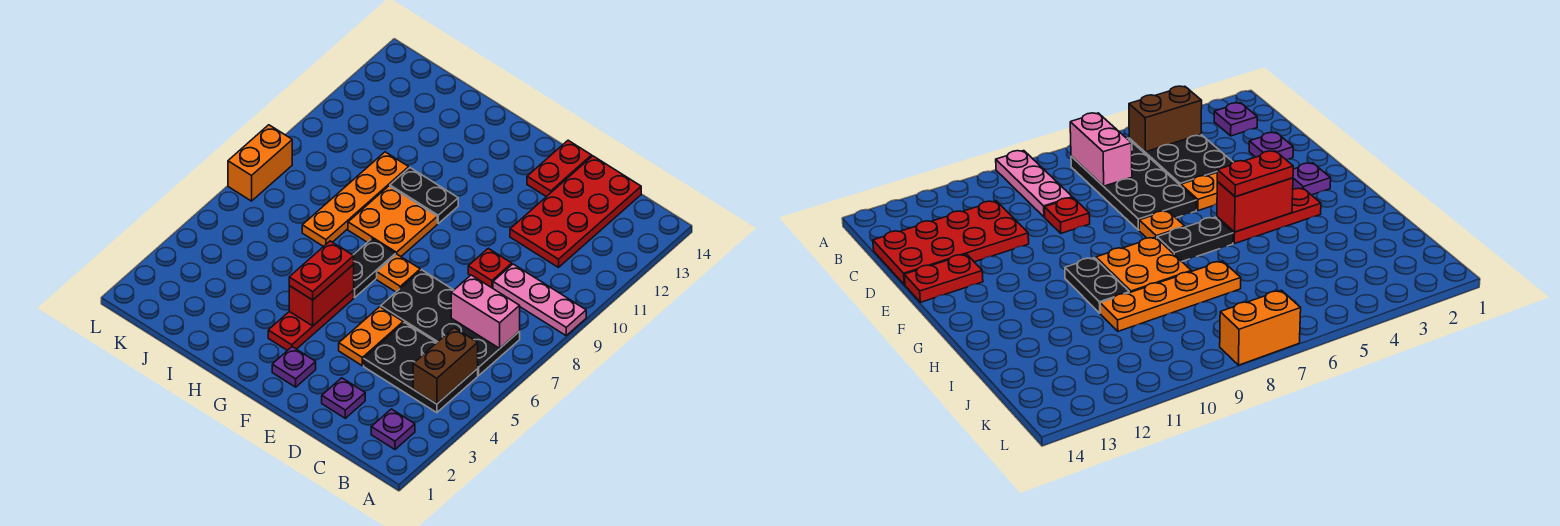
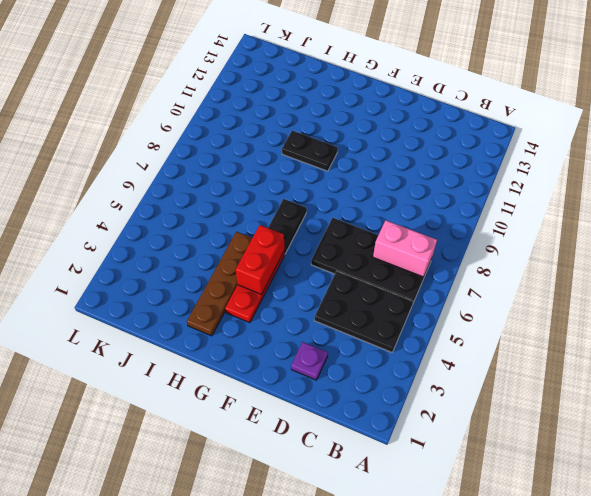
brown plate H2:H5 level 1 -> none
none -> pink plate A9:C9 level 1
none -> purple plate B2 level 1
none -> red plate C11:D14 level 1

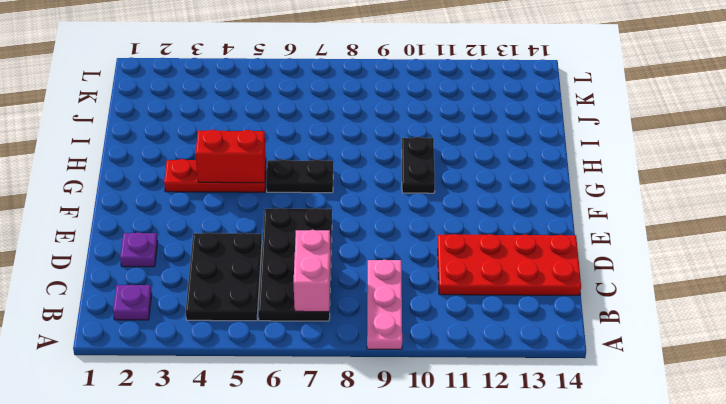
none -> red plate D9 level 1
none -> orange plate E4:E5 level 1
none -> red plate E13:E14 level 1

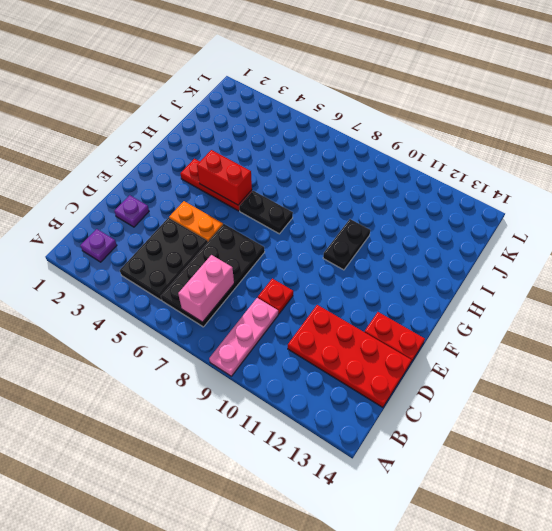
none -> purple plate F2 level 1
none -> orange plate F7 level 1
none -> orange plate G8:H9 level 1

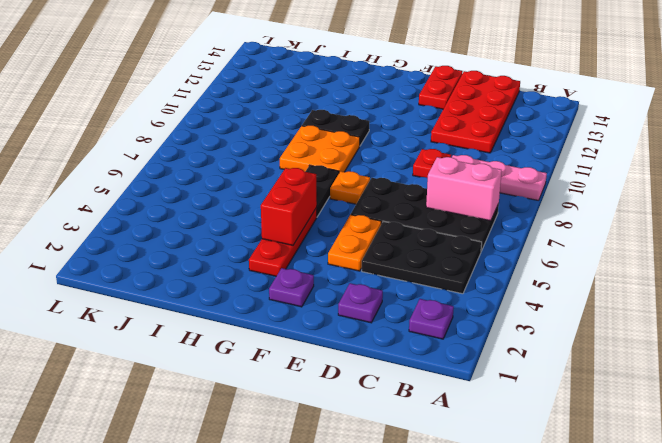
none -> orange plate I7:I10 level 1
none -> orange brick L7:L8 level 1
none -> brown brick B4:B5 level 2

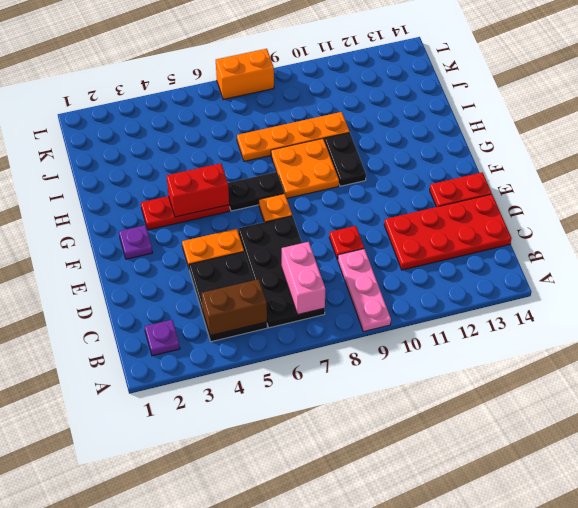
none -> purple plate D2 level 1
none -> red plate G4:G5 level 3

